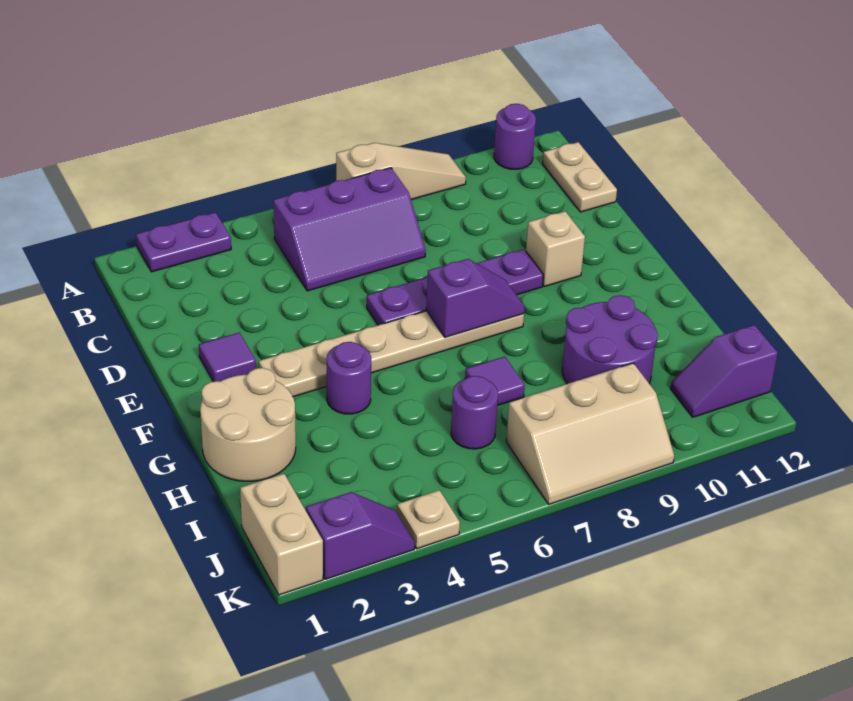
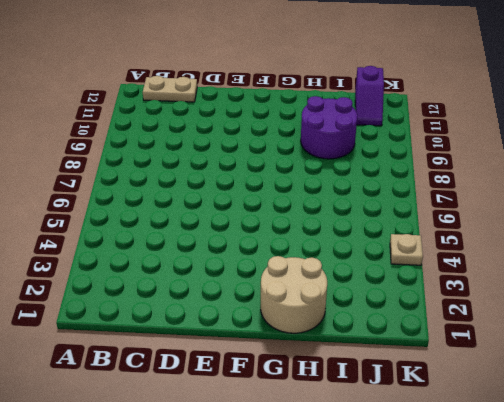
none -> purple plate A2:A3 level 1
none -> tan slope A7:A9 level 1 top 7
none -> purple round brick A11 level 1

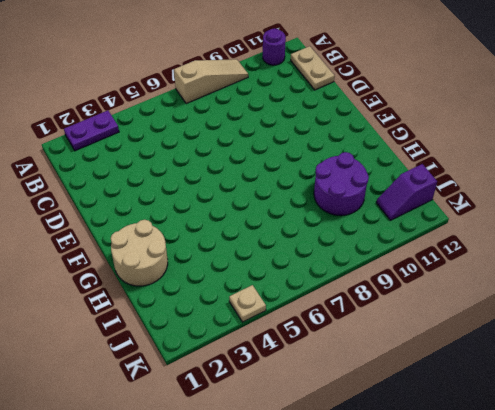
none -> purple slope B5:C7 level 1 top B
none -> purple tile E2 level 1
none -> purple plate E6:E9 level 1

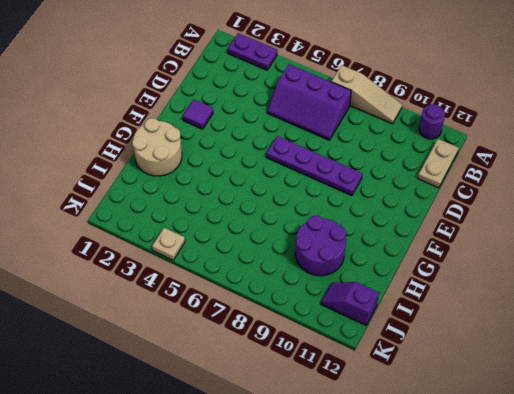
none -> tan brick E10 level 1
none -> tan plate F3:F8 level 1
none -> purple round brick G4 level 1

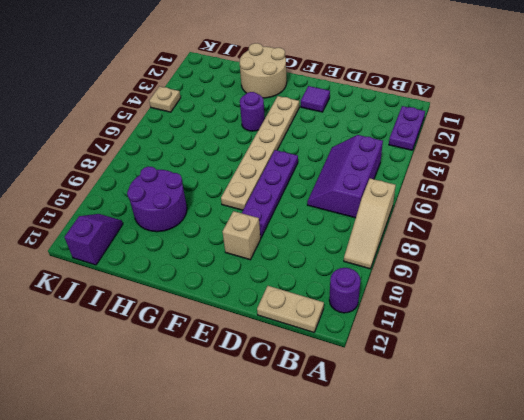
none -> purple tile H7 level 1
none -> purple round brick I6 level 1
none -> tan brick J1:K1 level 1

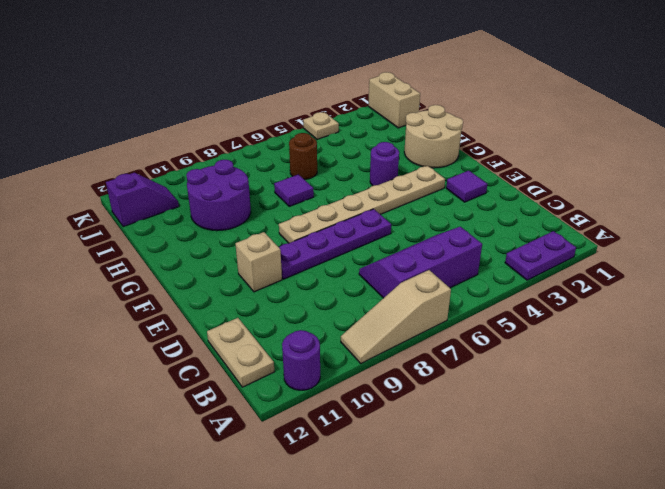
brown round brick I6 level 1 -> purple round brick I6 level 1
none -> tan slope J7:K9 level 1 top J
none -> purple slope K2:K3 level 1 top 2
none -> purple slope F7:F8 level 2 top 7

